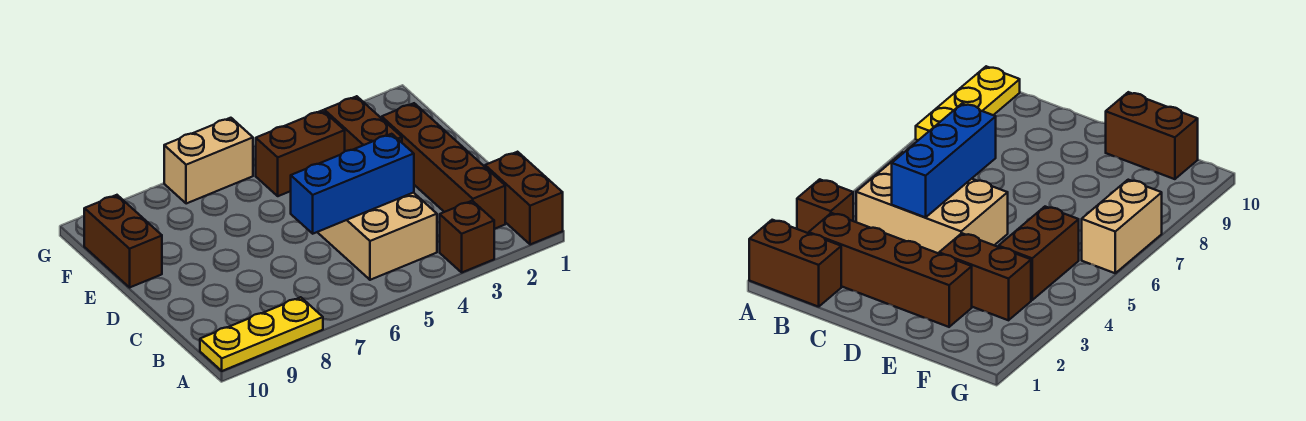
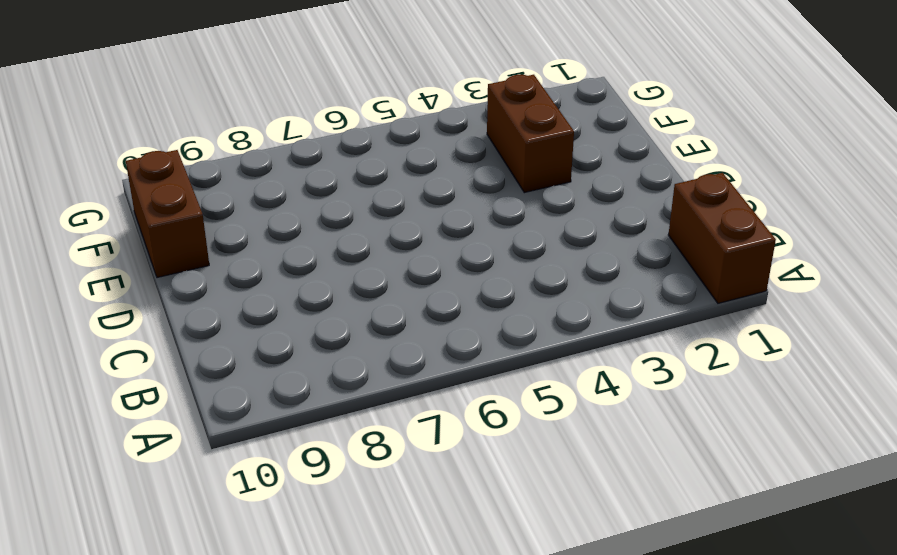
none -> brown brick A3 level 1
none -> yellow plate A8:A10 level 1

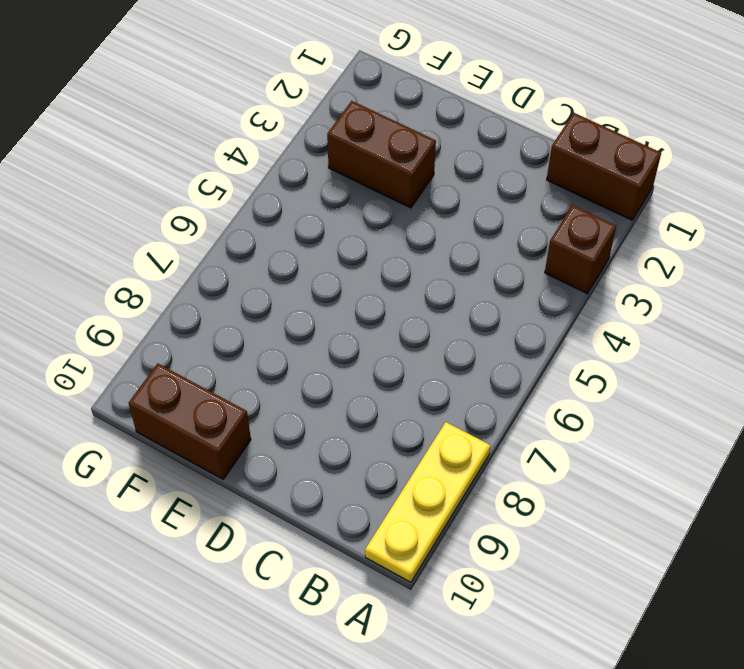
none -> brown brick B2:E2 level 1
none -> tan brick B4:D5 level 1

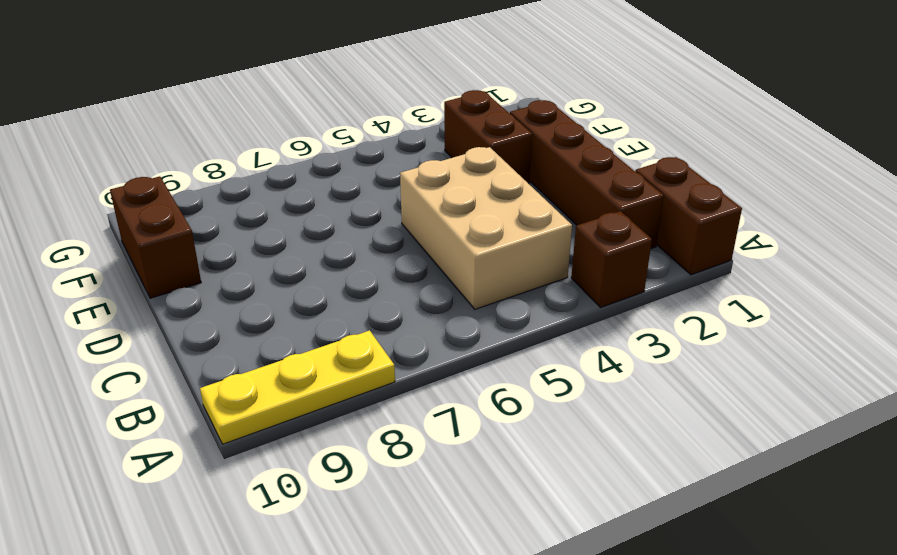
none -> brown brick F4:F5 level 1
none -> tan brick G6:G7 level 1

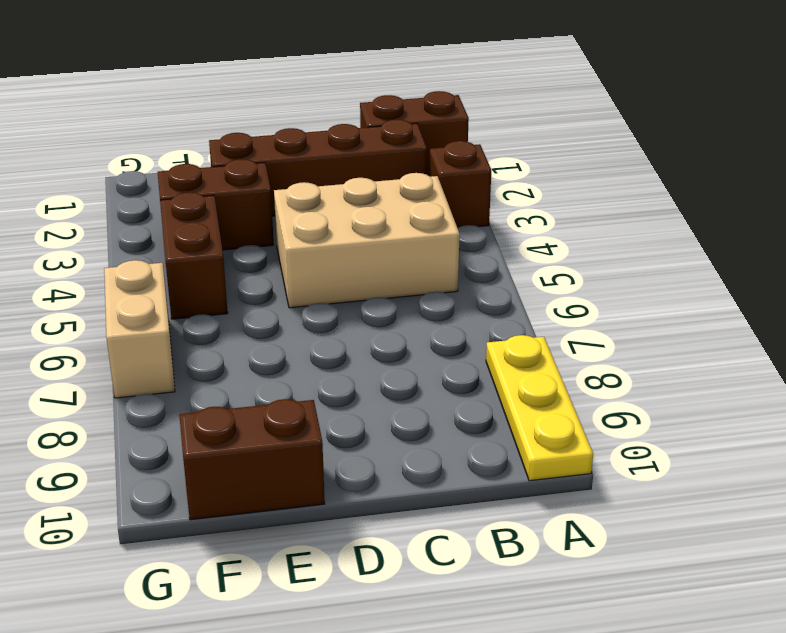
none -> blue brick C4:C6 level 2

